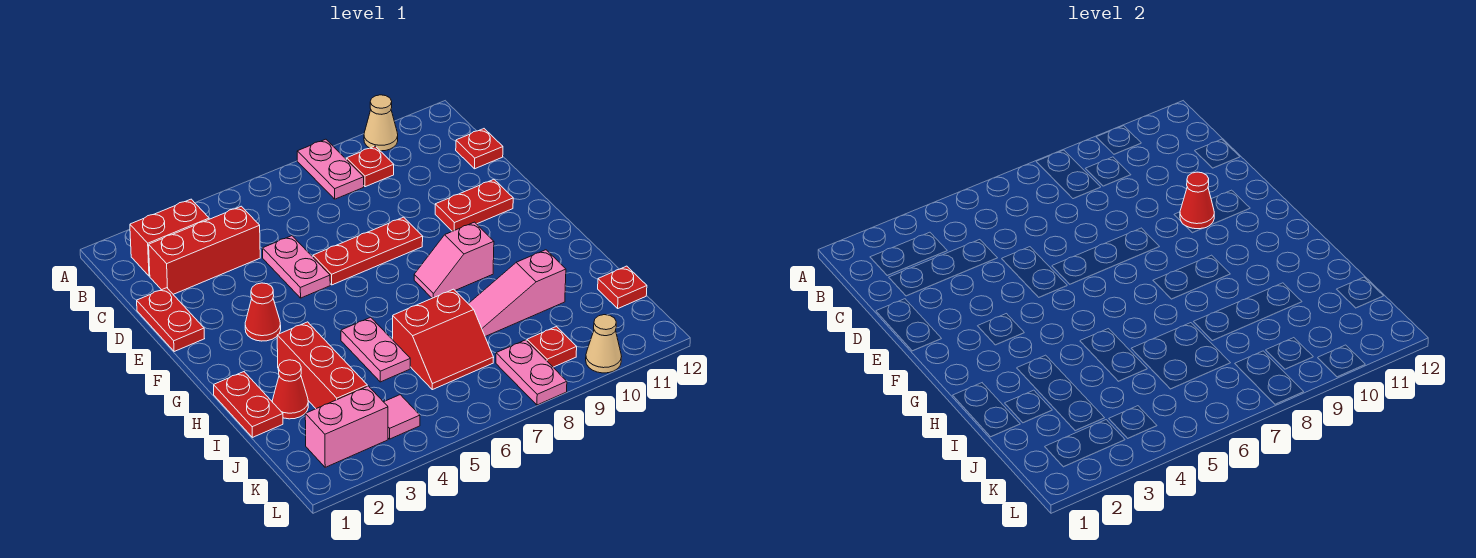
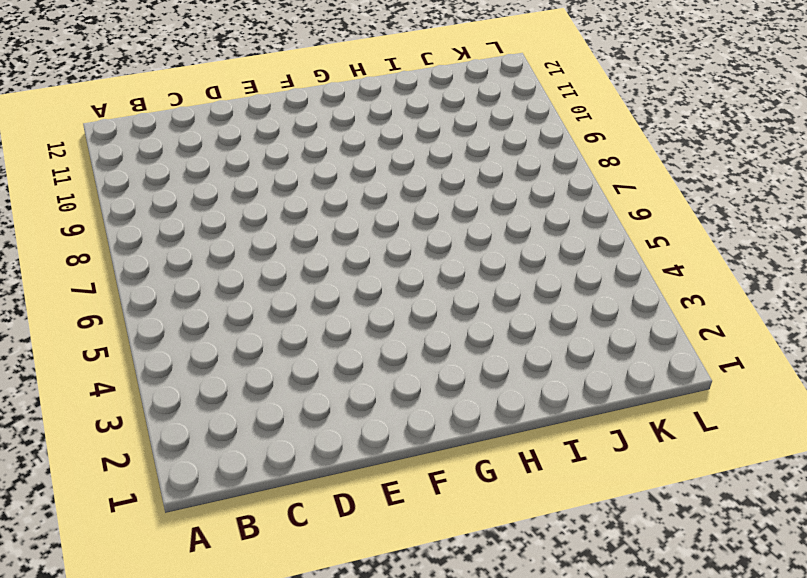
none -> pink plate A8:B8 level 1
none -> tan cone A10 level 1
none -> red brick B2:B3 level 1

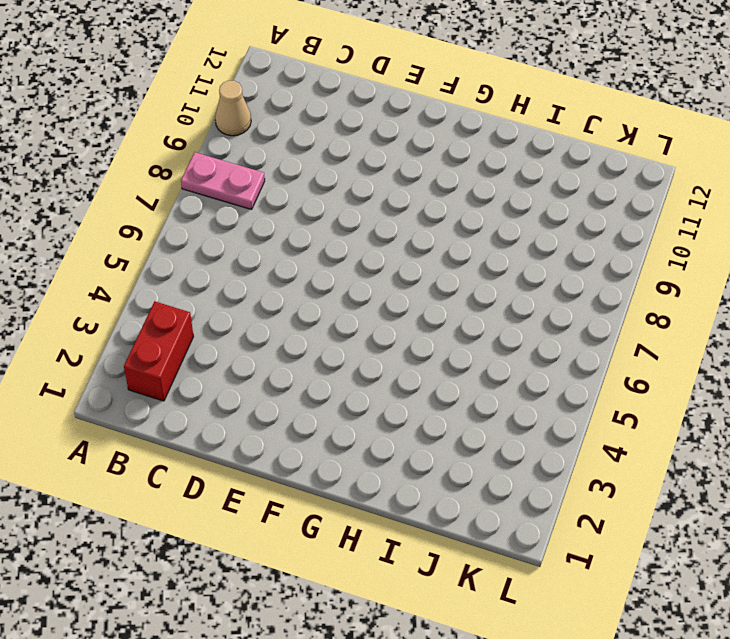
none -> red plate B9 level 1
none -> red brick C2:C4 level 1
none -> red plate C12 level 1

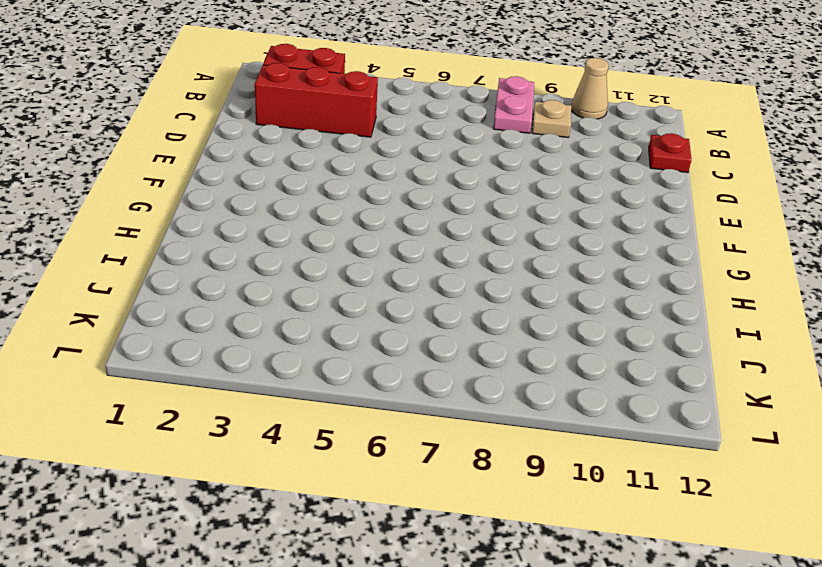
tan plate B9 level 1 -> red plate B9 level 1
none -> red plate D1:E1 level 1
none -> pink plate D5:E5 level 1
none -> red plate E6:E8 level 1

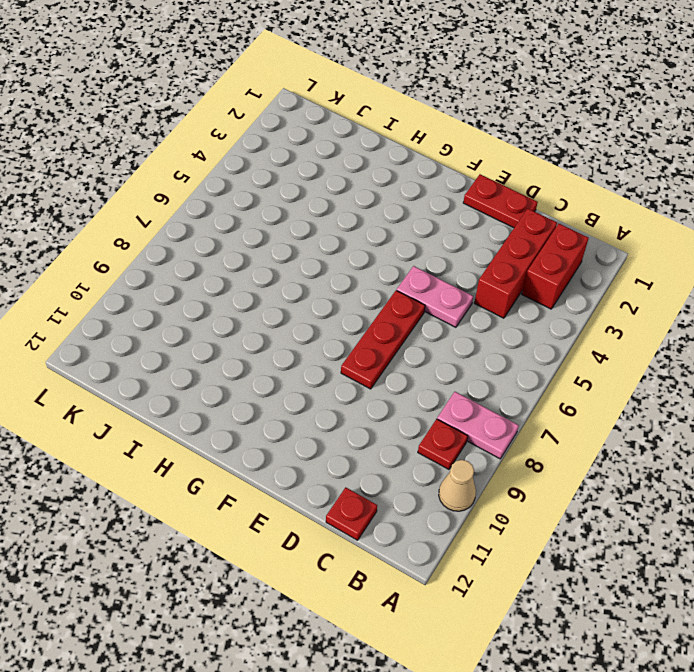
none -> red plate E10:E11 level 1
none -> red cone F3 level 1
none -> pink slope G8:G9 level 1 top 9

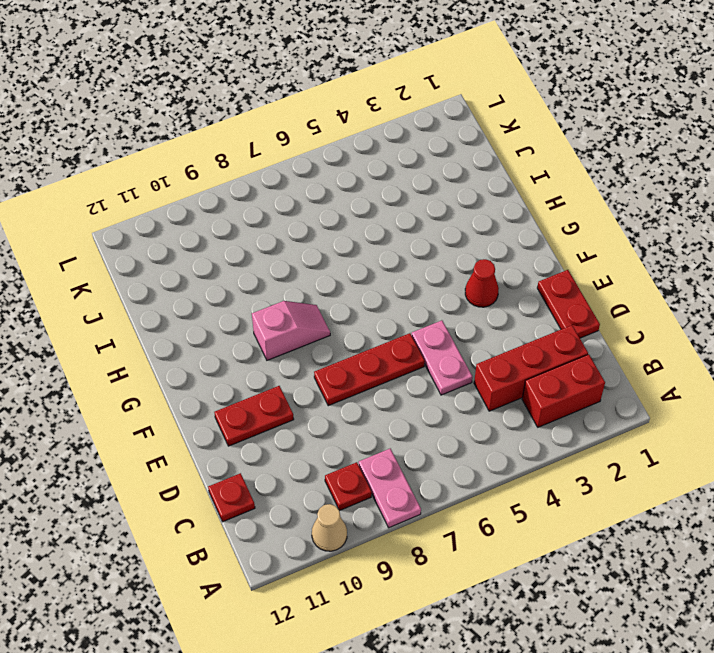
none -> red plate H1:I1 level 1
none -> red brick H3:J3 level 1
none -> pink plate H5:I5 level 1

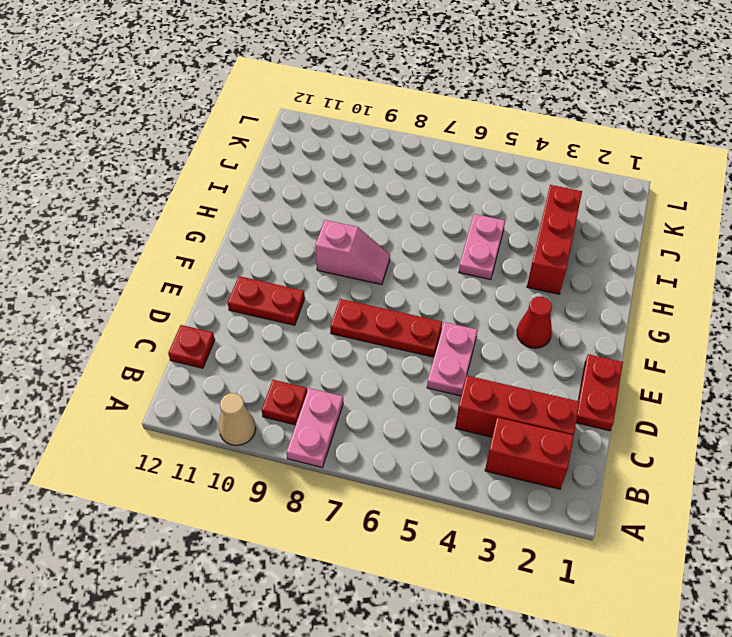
none -> red plate H1:I1 level 1
none -> red cone I2 level 1
none -> red slope I6:J7 level 1 top I

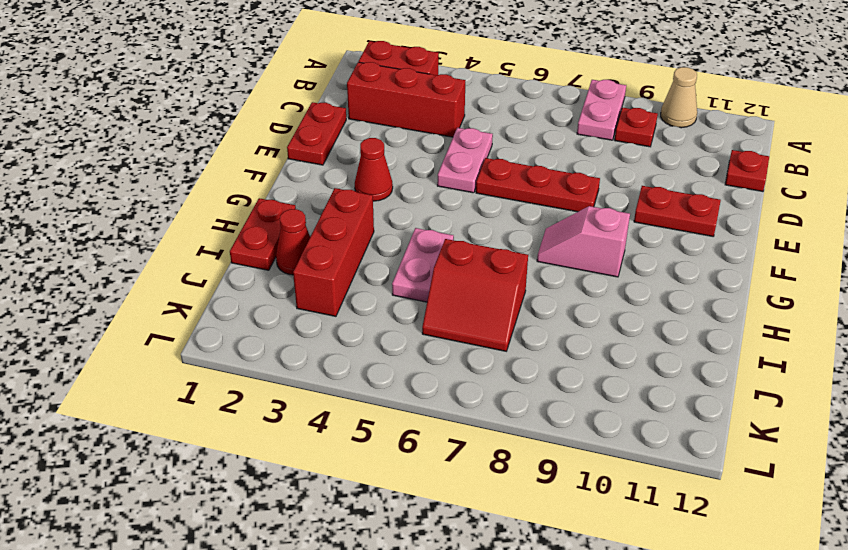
none -> pink slope I8:I10 level 1 top 10
none -> red plate J12 level 1
none -> pink brick K2:K3 level 1

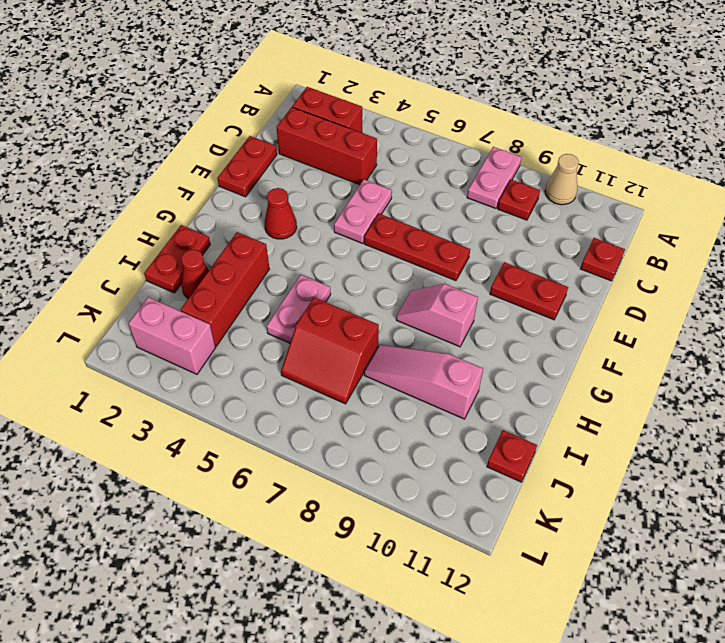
none -> pink tile K4 level 1
none -> pink plate K8:L8 level 1
none -> red plate K9 level 1

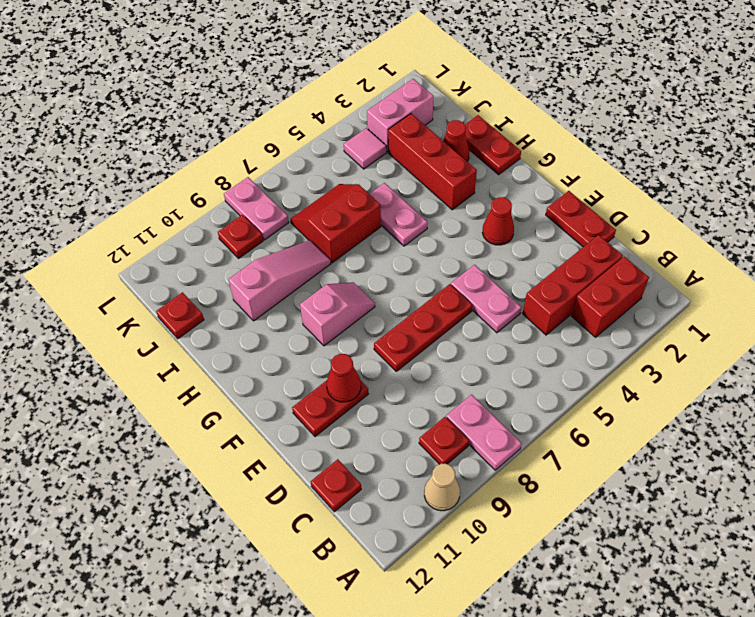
none -> tan cone L10 level 1

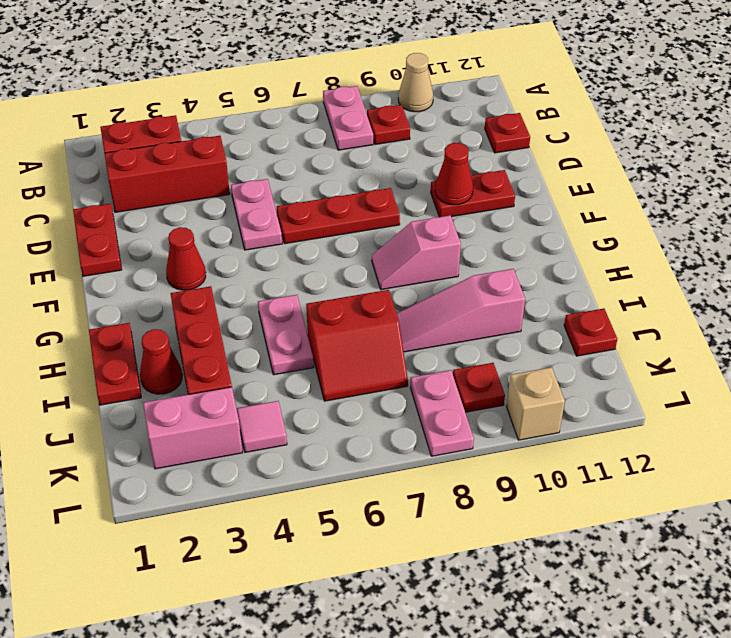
tan brick L10 level 1 -> tan cone L10 level 1

